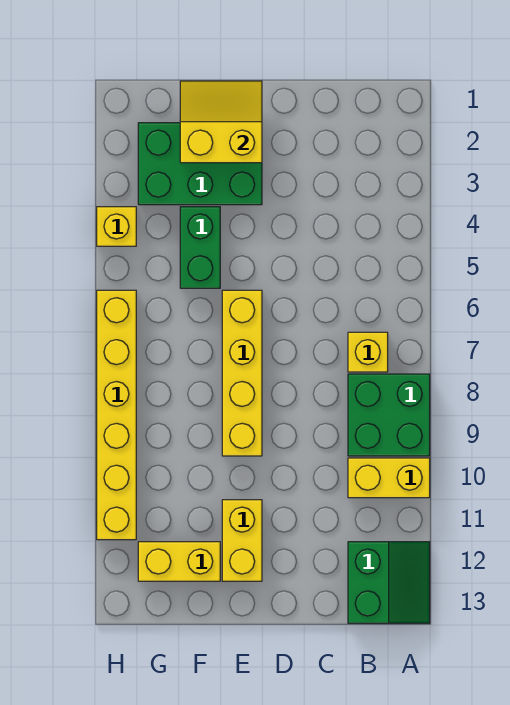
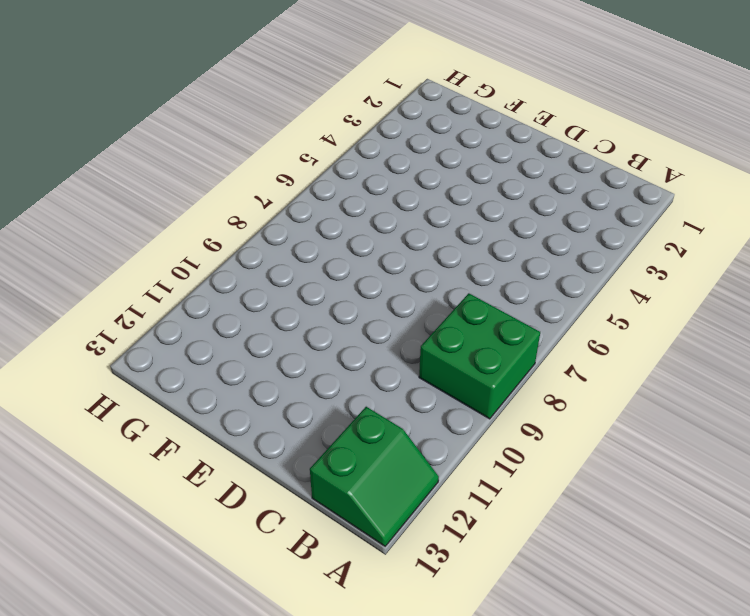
none -> yellow brick A10:B10 level 1
none -> yellow brick B7 level 1
none -> green brick E2:G3 level 1

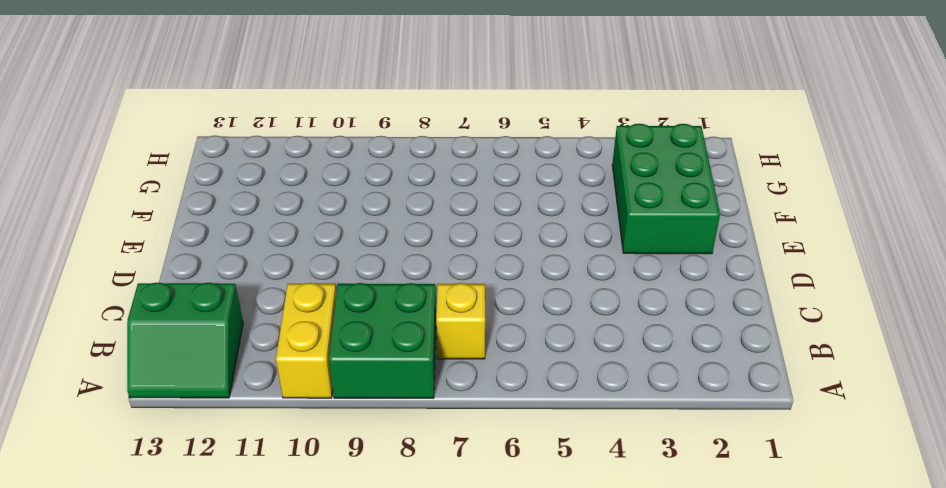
none -> yellow brick E6:E9 level 1
none -> yellow brick E11:E12 level 1
none -> green brick F4:F5 level 1

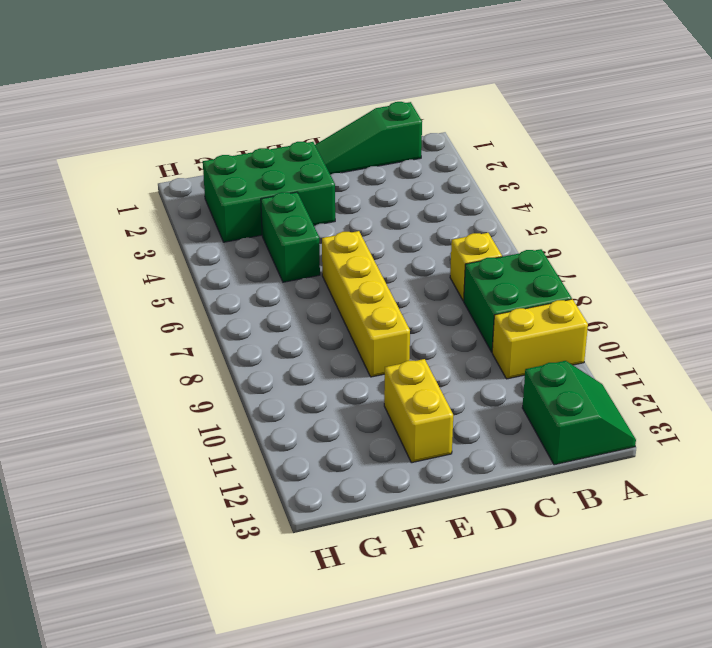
green slope B1:D1 level 1 top B -> none
none -> yellow brick F12:G12 level 1
none -> yellow brick H4 level 1
none -> yellow brick H6:H11 level 1

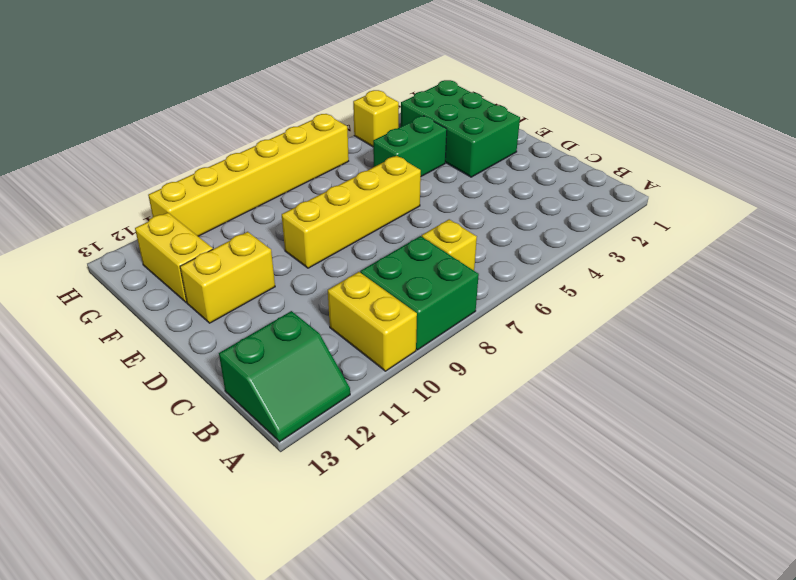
none -> yellow slope E1:F2 level 2 top 2

